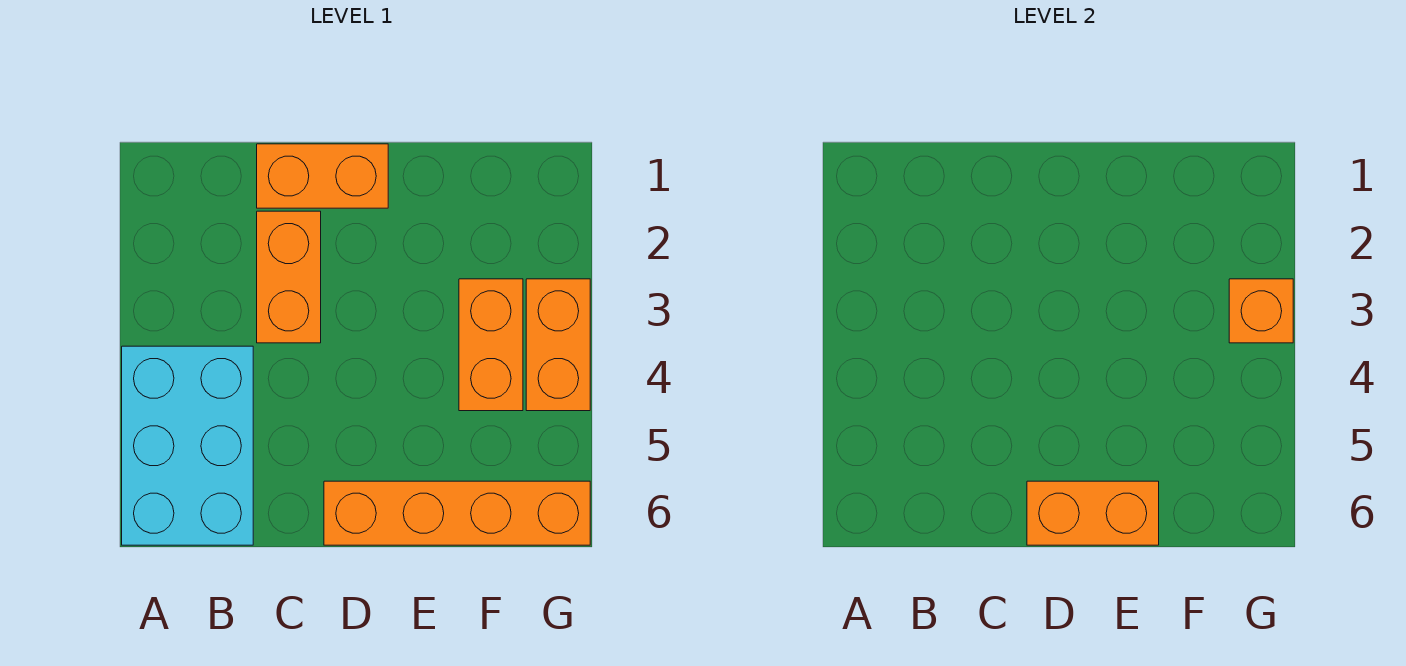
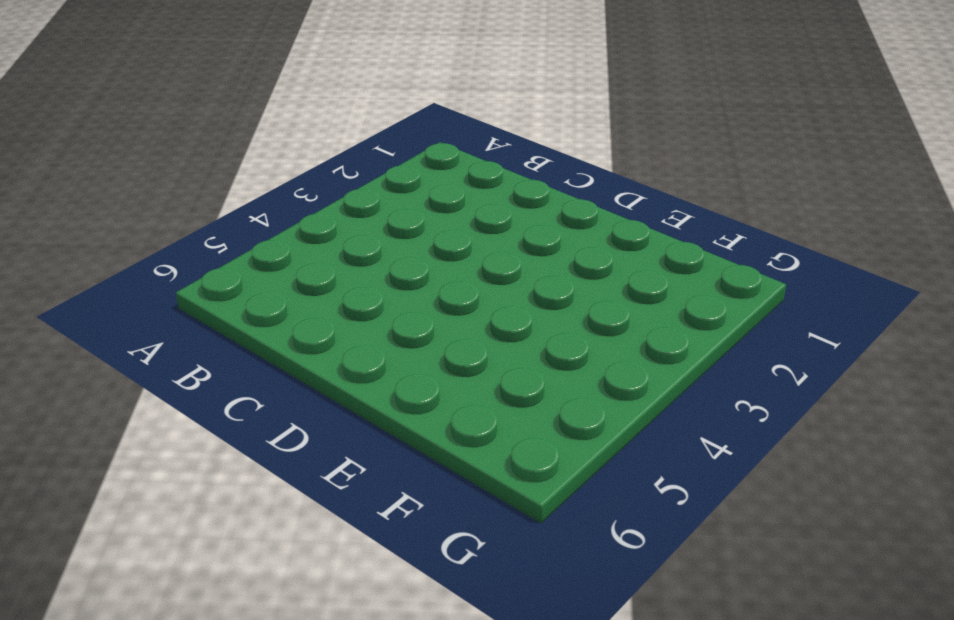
none -> cyan brick A4:B6 level 1
none -> orange brick C1:D1 level 1

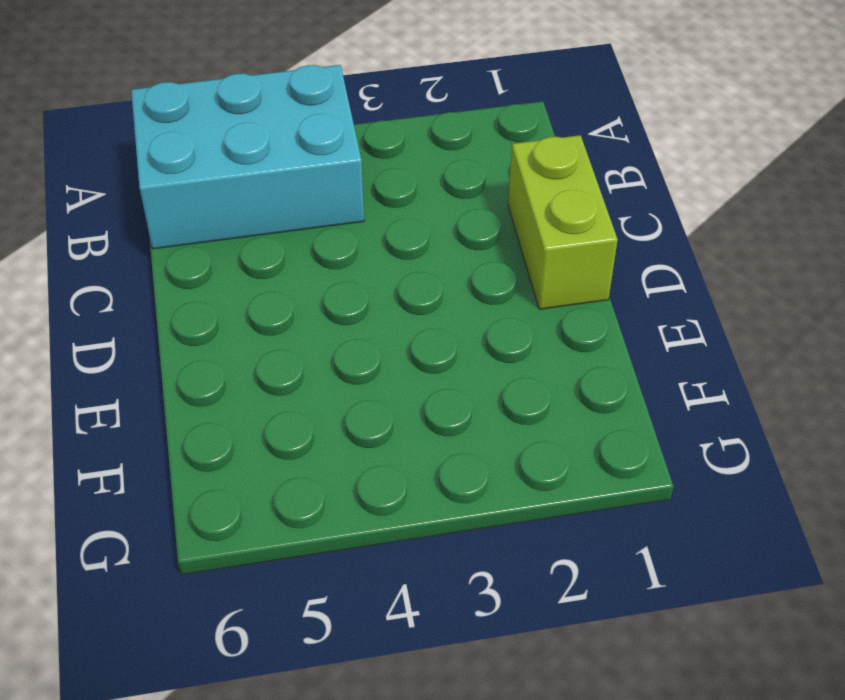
lime brick C1:D1 level 1 -> orange brick C1:D1 level 1
none -> orange brick C2:C3 level 1
none -> orange brick D6:G6 level 1

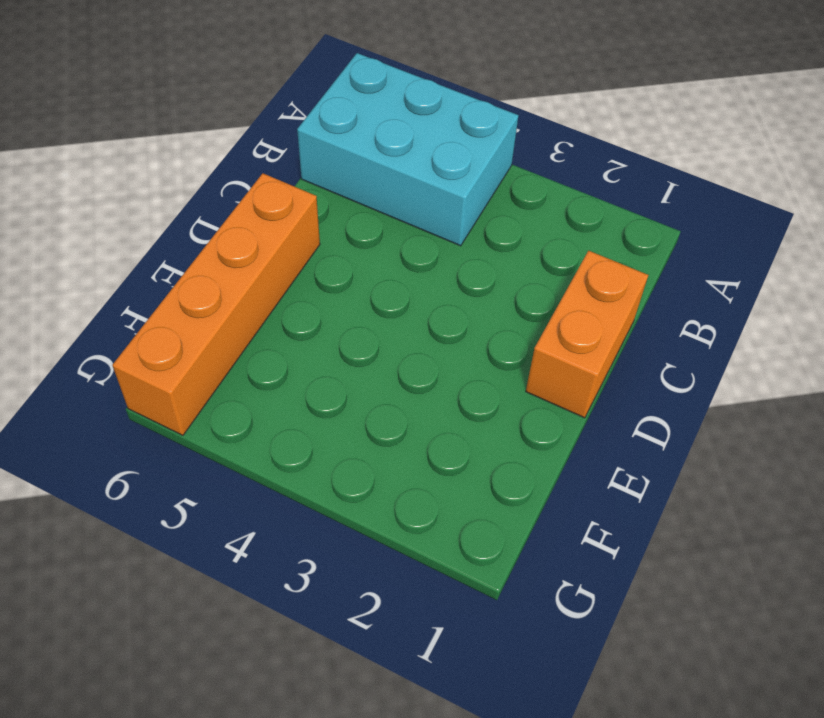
none -> orange brick C2:C3 level 1
none -> orange brick F3:F4 level 1

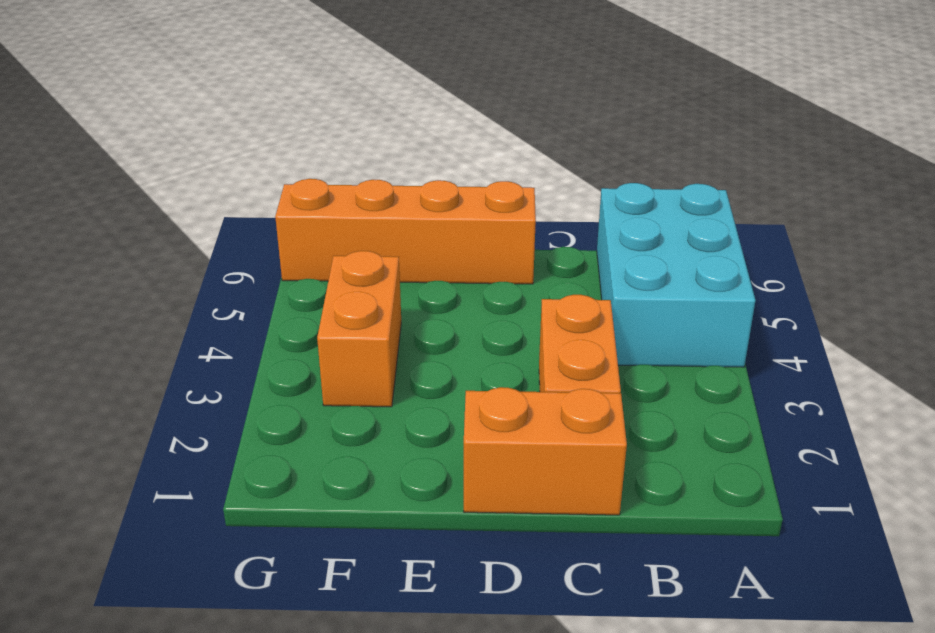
none -> orange brick G3:G4 level 1
none -> orange brick D6:E6 level 2

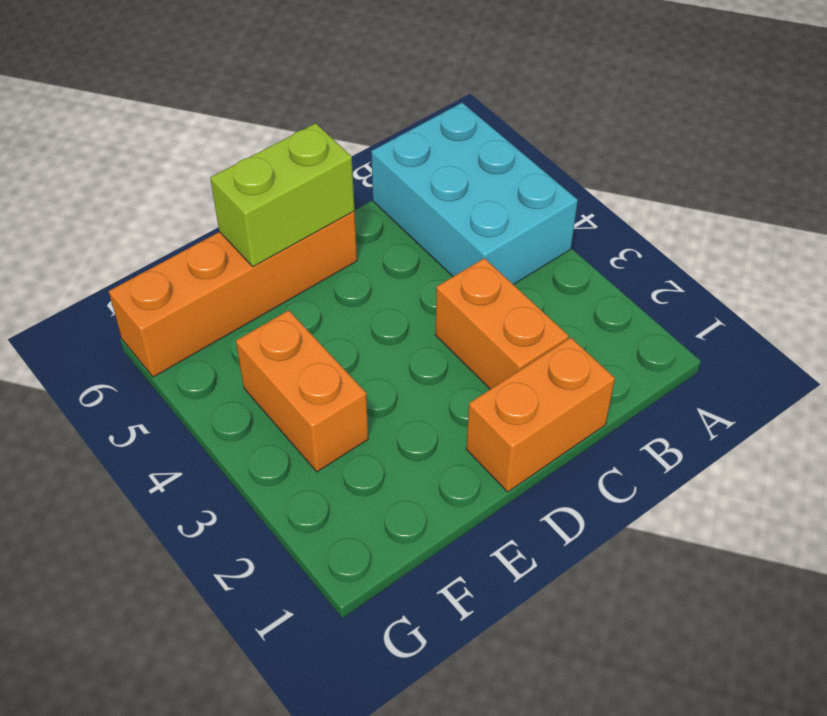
lime brick D6:E6 level 2 -> orange brick D6:E6 level 2
none -> orange brick G3:G4 level 1
none -> orange brick G3 level 2

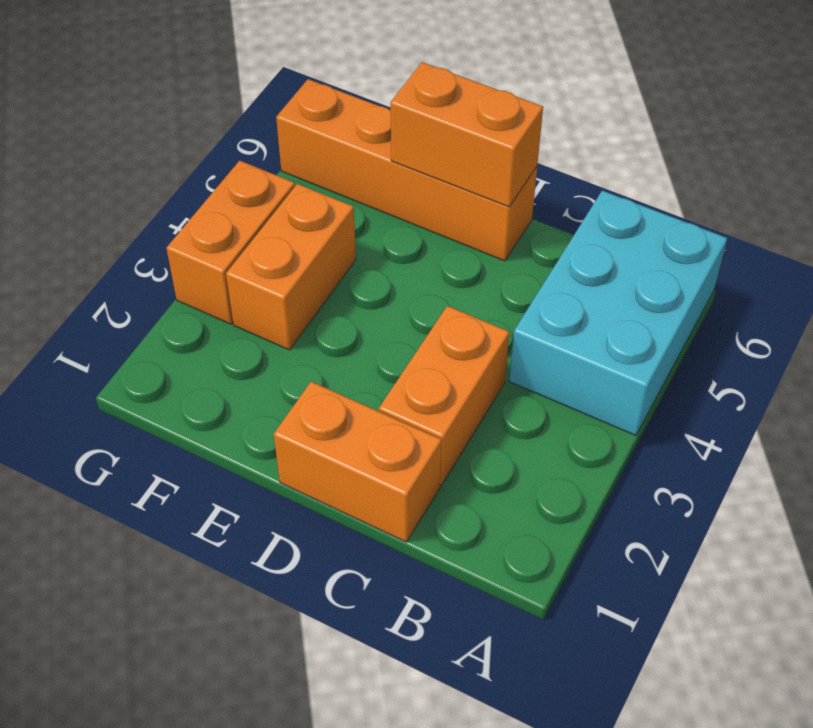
none -> orange brick G3 level 2

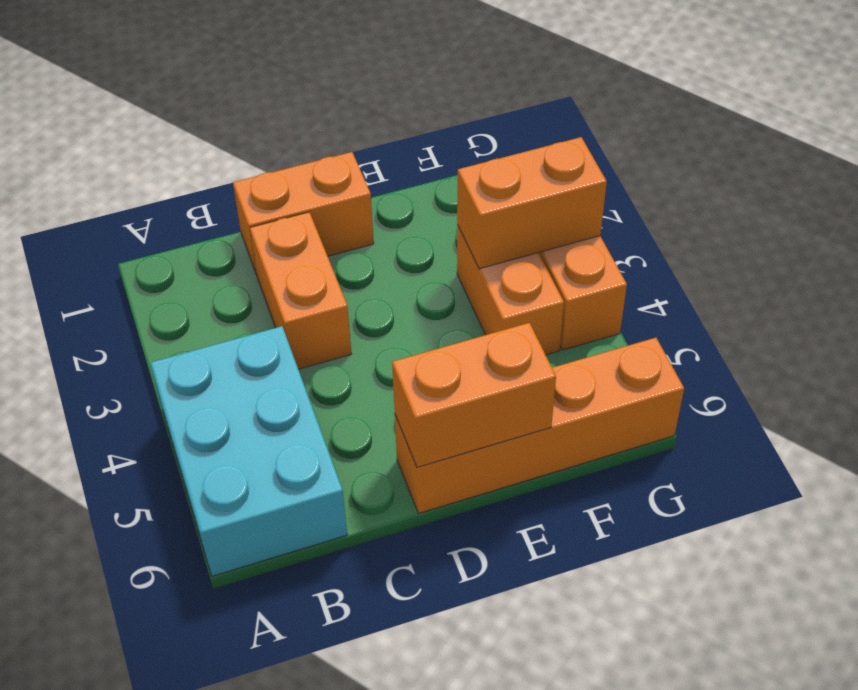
orange brick F3:G3 level 2 -> orange brick G3 level 2

